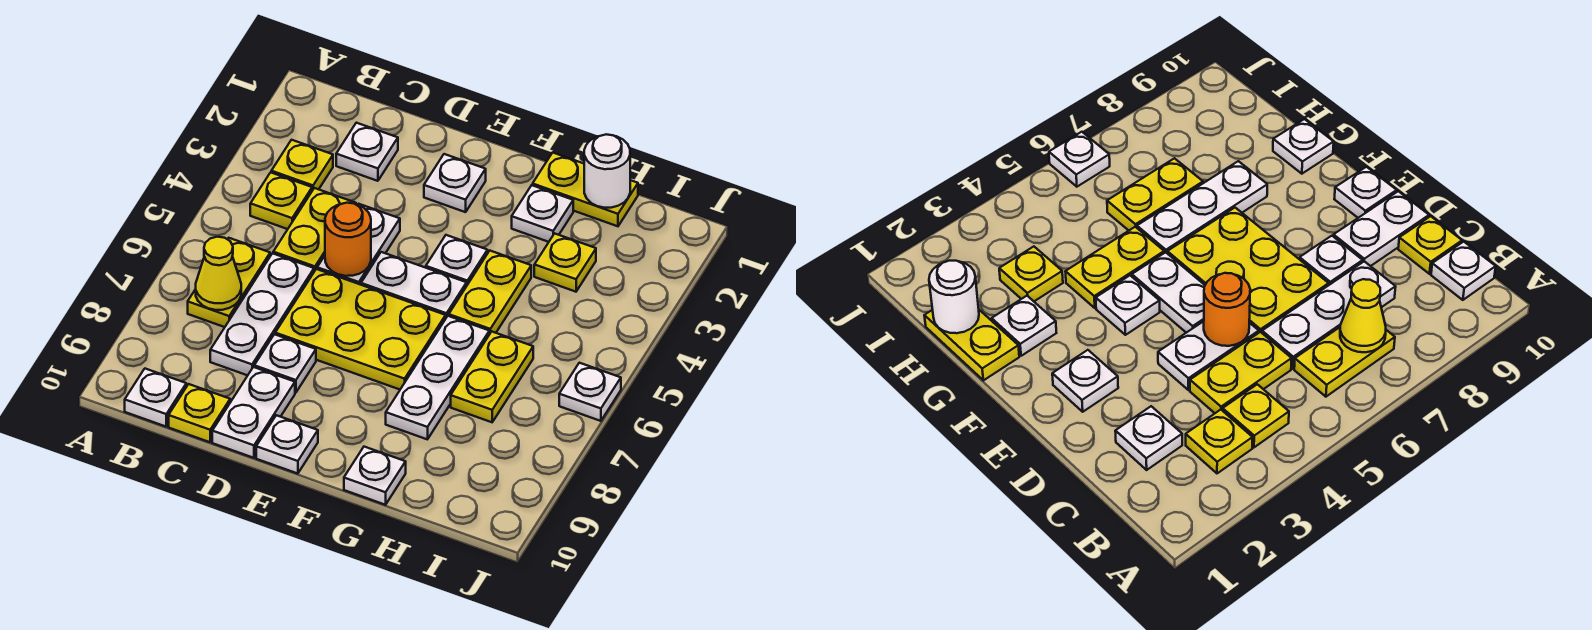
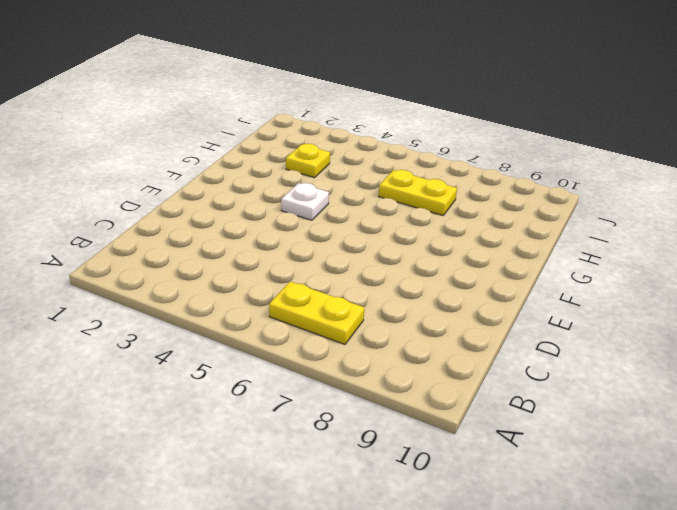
none -> yellow plate B3 level 1
none -> yellow plate B4 level 1
none -> white plate B10 level 1

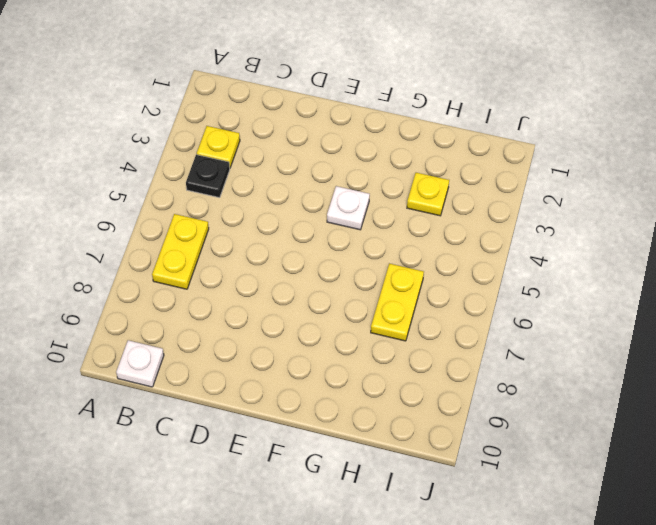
black plate B4 level 1 -> yellow plate B4 level 1
none -> white plate C2 level 1
none -> yellow plate C4:C5 level 1
none -> white plate C6:C8 level 1

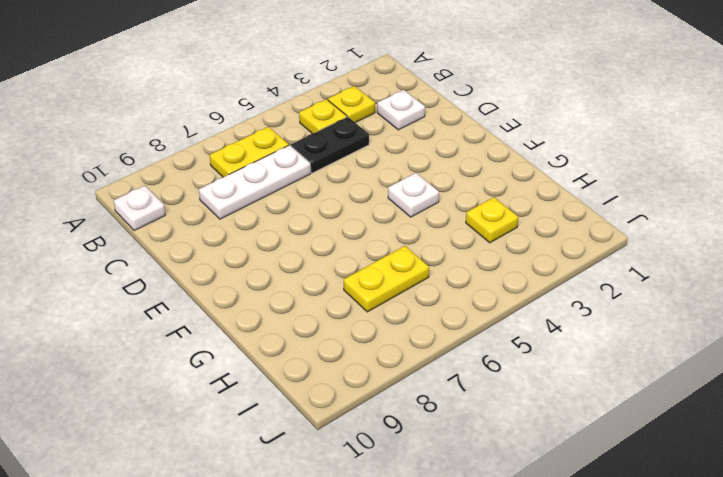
black plate C4:C5 level 1 -> yellow plate C4:C5 level 1
none -> yellow plate C10 level 1
none -> white plate D4:D5 level 1
none -> yellow plate D6:F7 level 1

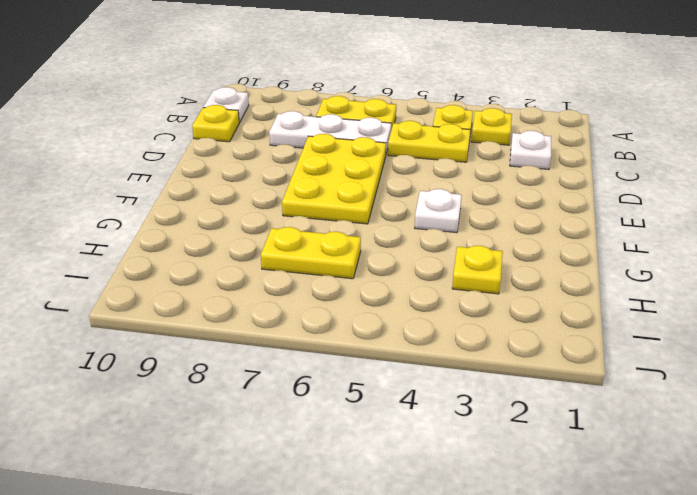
none -> white plate D4:D5 level 1
none -> white plate D8 level 1
none -> white plate D9:D10 level 1

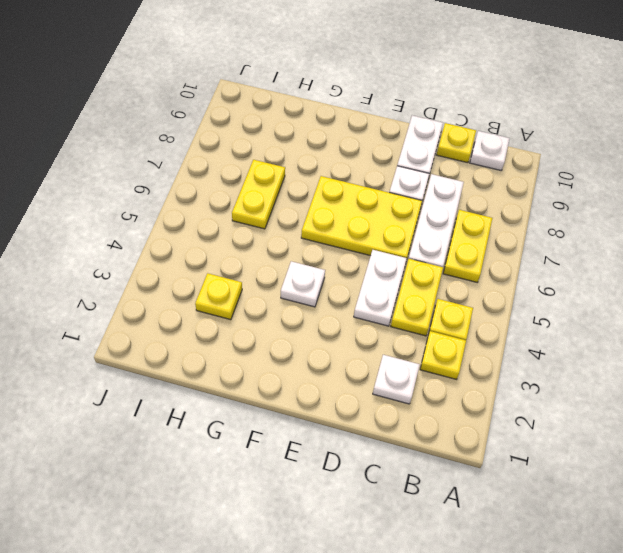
none -> white plate E2 level 1
none -> white plate E5:F5 level 1
none -> white plate E10 level 1

